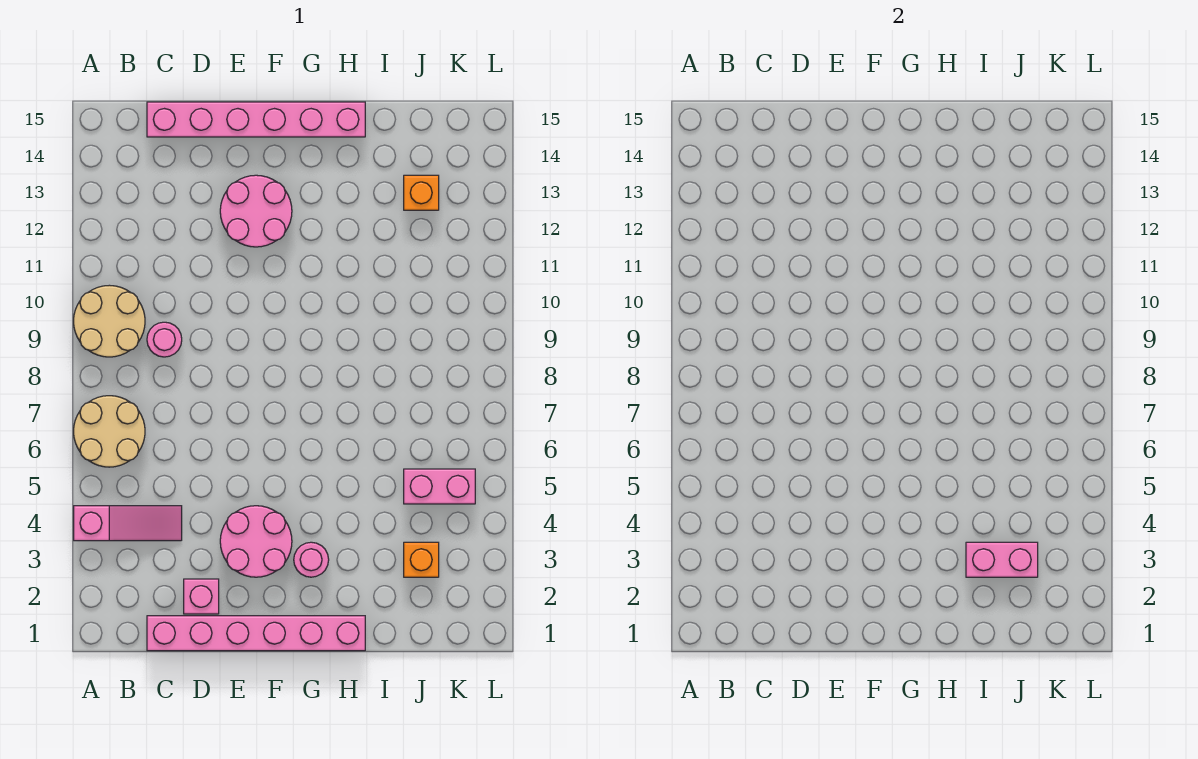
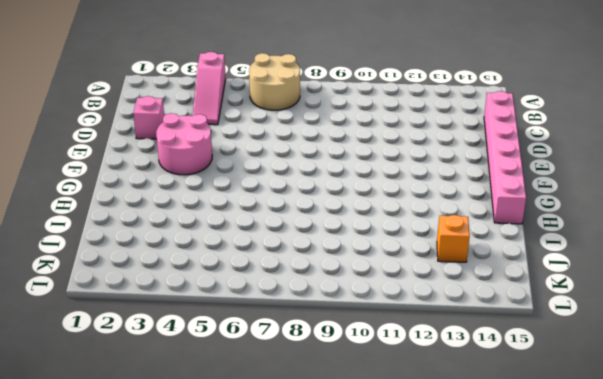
none -> tan round brick A9:B10 level 1
none -> pink brick C1:H1 level 1
none -> pink round brick C9 level 1

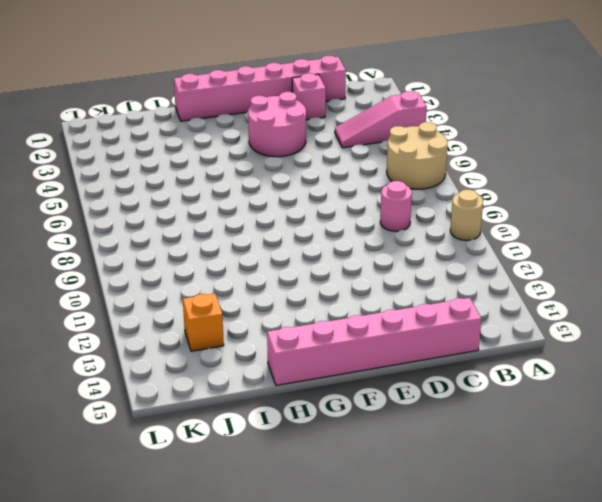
tan round brick A10 level 1 -> tan round brick A9:B10 level 1
none -> pink round brick E12:F13 level 1
none -> pink round brick G3 level 1
none -> orange brick J3 level 1

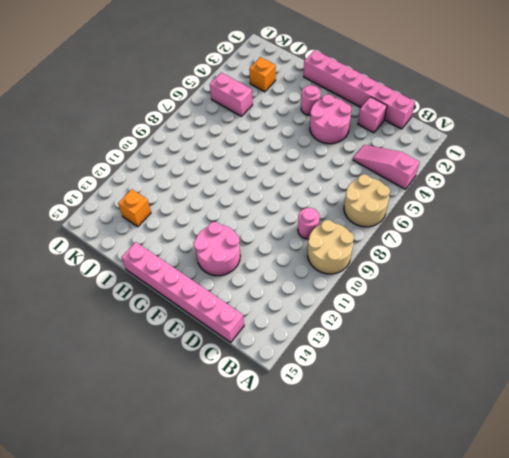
none -> pink brick I3:J3 level 2

